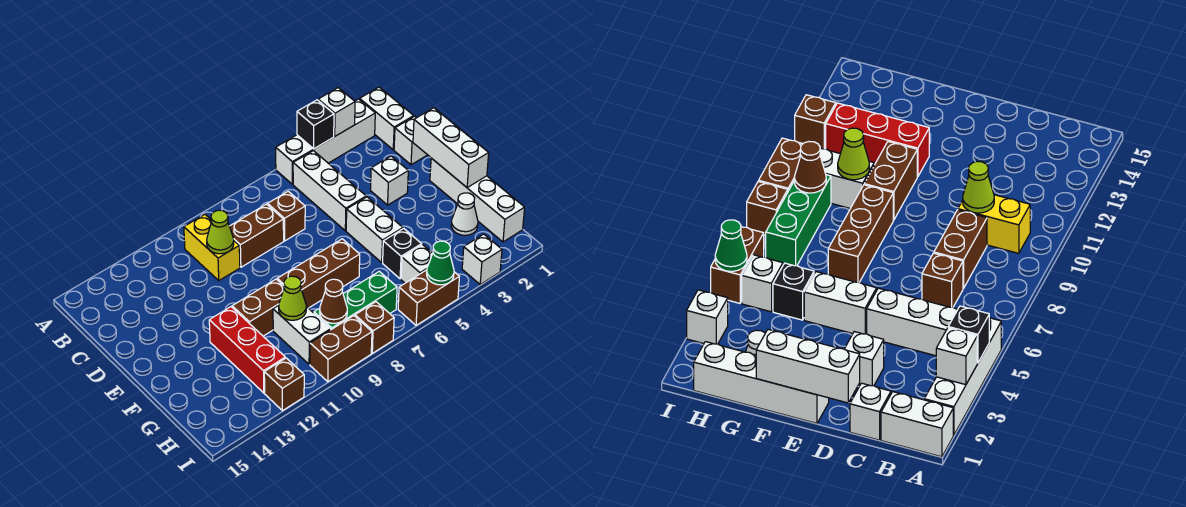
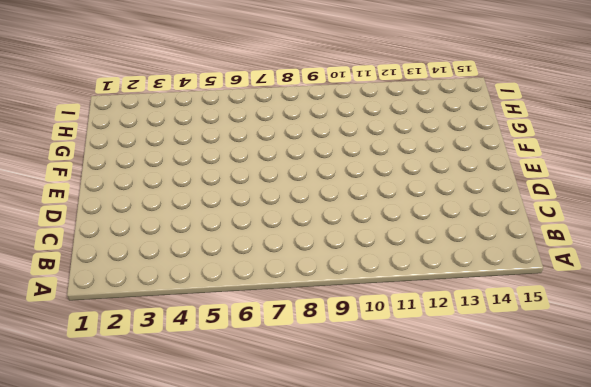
none -> white brick A1:B1 level 1
none -> white brick A2:A5 level 1
none -> white brick B5:D5 level 1
none -> yellow brick B10:C10 level 1

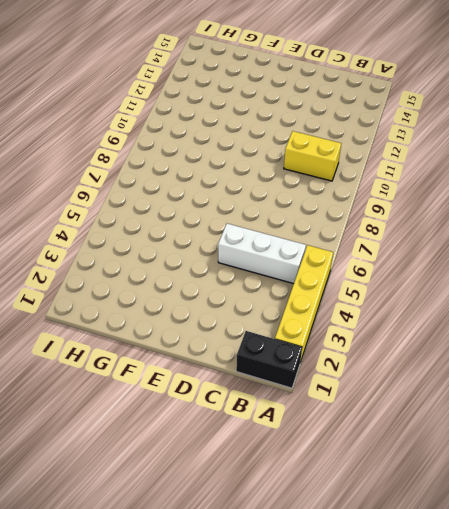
black brick A1:B1 level 1 -> white brick A1:B1 level 1
yellow brick A2:A5 level 1 -> white brick A2:A5 level 1
none -> white brick C1 level 1
none -> brown brick C7 level 1
none -> brown brick C8:C9 level 1
none -> white brick D3 level 1

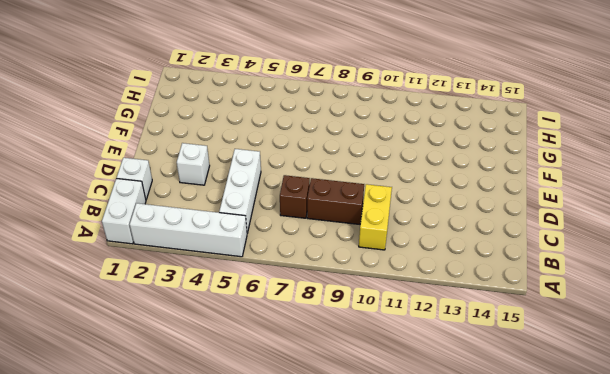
none -> white brick E1:H1 level 1
none -> white brick E5:F5 level 1
none -> brown brick F7:F9 level 1
none -> brown brick F10:F11 level 1

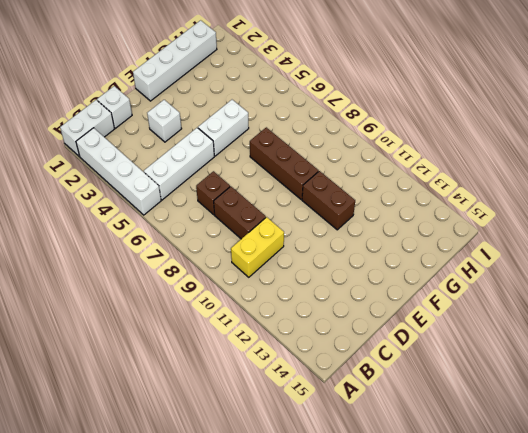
none -> red brick F12:H12 level 1
none -> white cone G2 level 1
none -> black brick G5 level 1
none -> white brick G10:H10 level 1

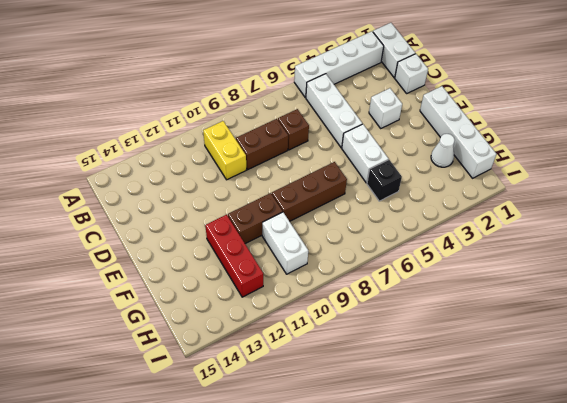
none -> white brick H5 level 1
none -> green brick H7:H9 level 1
none -> white brick I3 level 1
none -> brown brick I5:I6 level 1

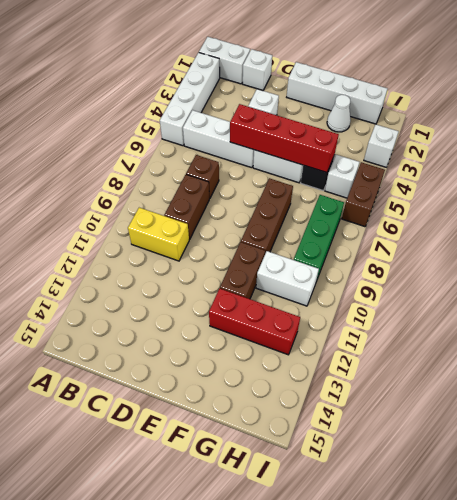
red brick D5:G5 level 2 -> none
none -> brown brick I8 level 1
none -> brown brick I9:I10 level 1
none -> brown brick I12 level 1
none -> white brick A3 level 2

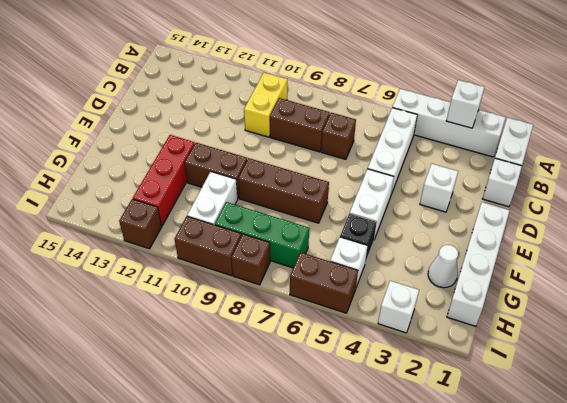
none -> black brick A4 level 2
none -> lime cone C10 level 2
none -> white brick D1:F1 level 2
none -> lime cone G10 level 2

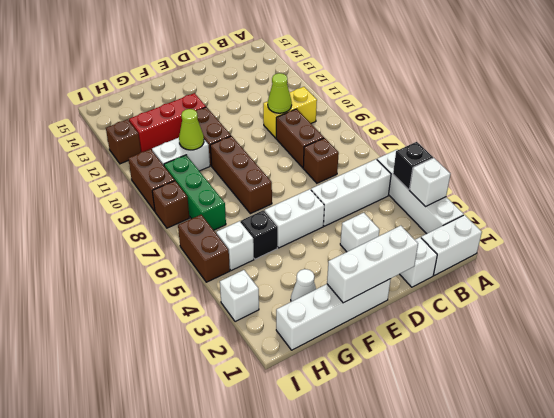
none -> brown cone H9 level 2
none -> green cone I5 level 2

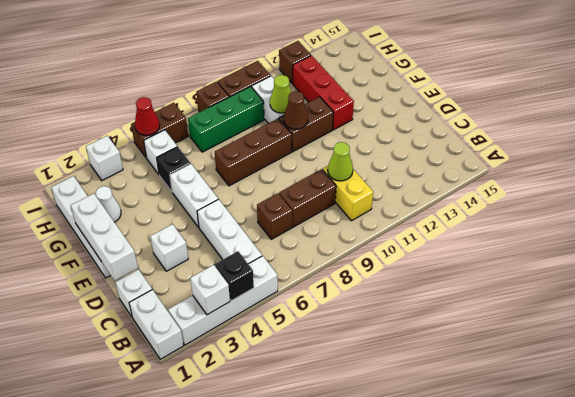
brown cone F10 level 2 -> brown cone H9 level 2
red cone I5 level 2 -> green cone I5 level 2

